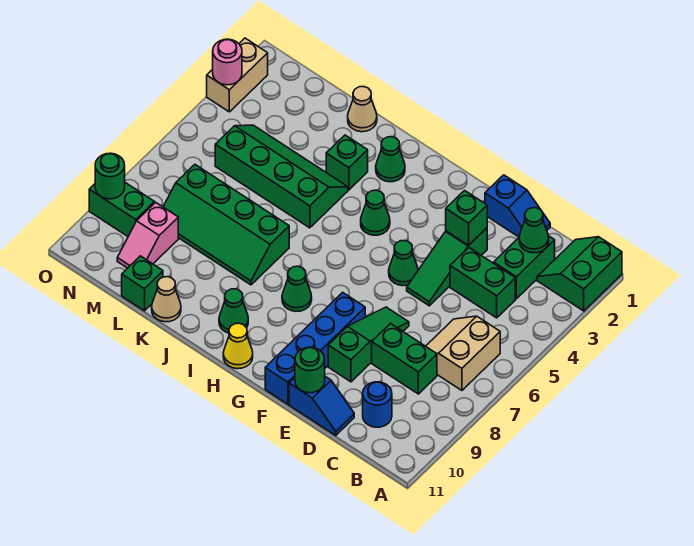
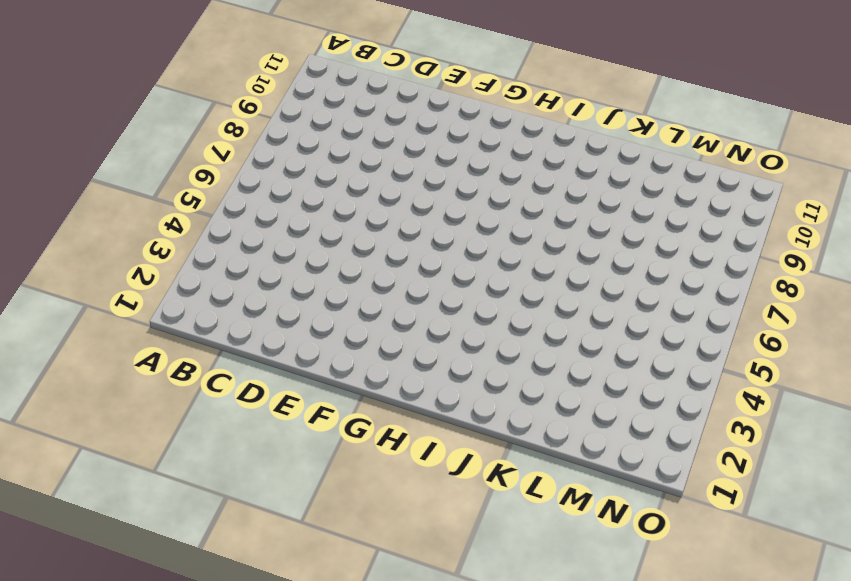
none -> green slope A1:B2 level 1 top A
none -> tan slope B6:C7 level 1 top B
none -> green brick C2:C3 level 1
none -> green brick C4:D4 level 1

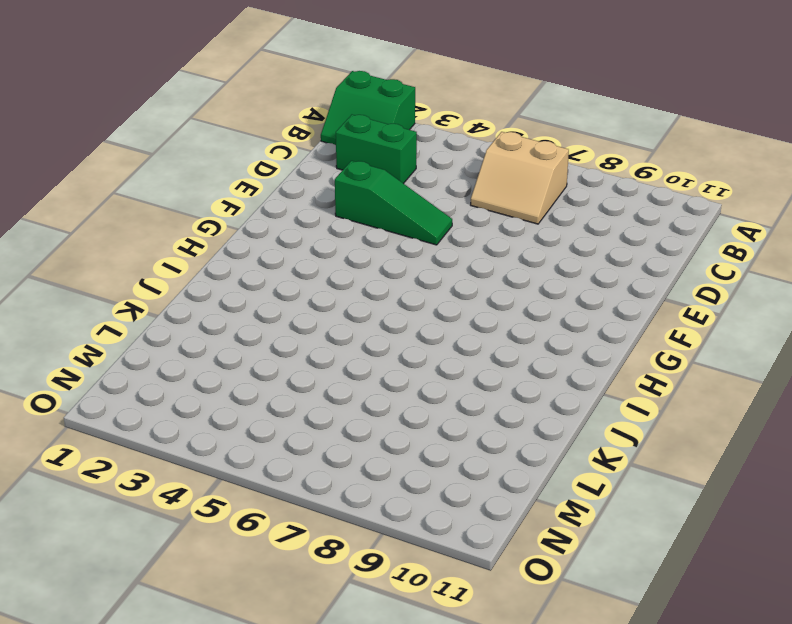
none -> green brick C4:D4 level 1
none -> green brick C8:D8 level 1
none -> blue round brick C10 level 1
none -> blue slope D1:E1 level 1 top E

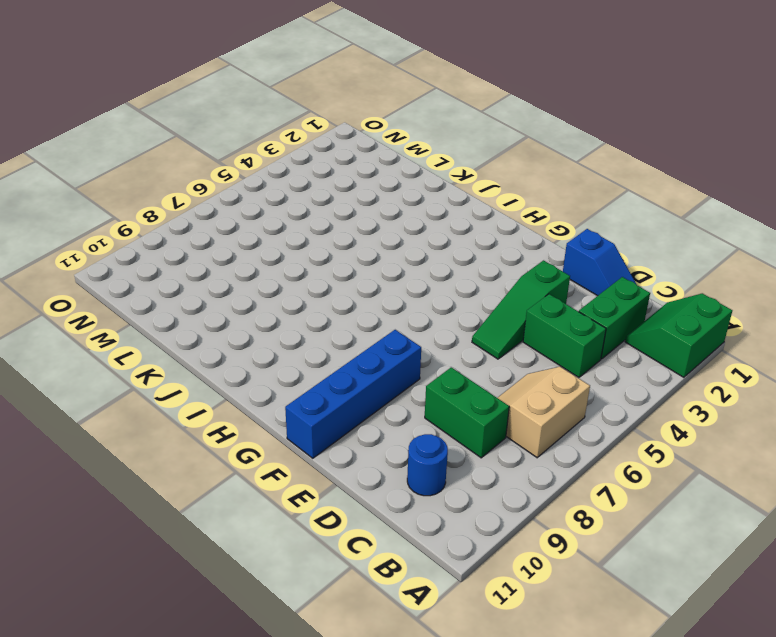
none -> blue slope D11:E11 level 1 top E
none -> green slope E7:E9 level 1 top 9
none -> green cone F5 level 1
none -> green cone H4 level 1

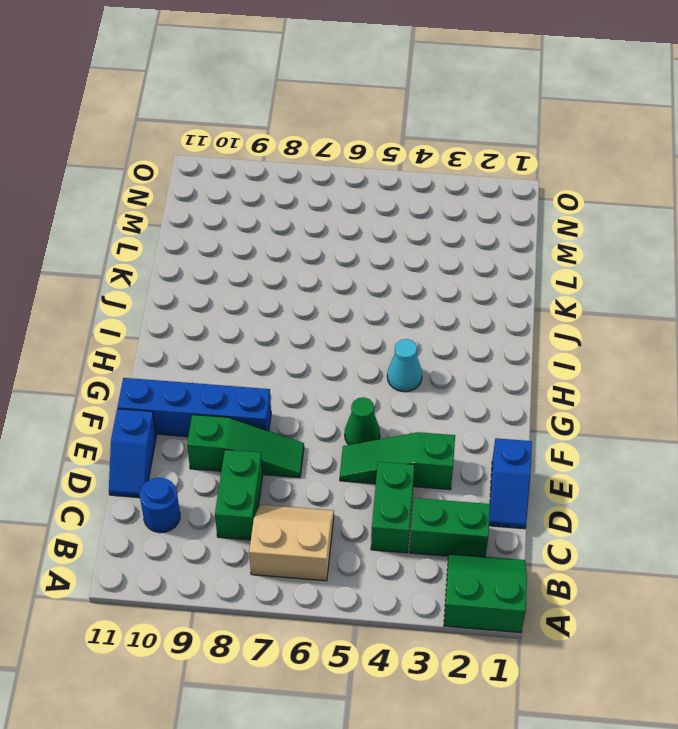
cyan cone H4 level 1 -> green cone H4 level 1
none -> green cone H8 level 1
none -> yellow cone H11 level 1
none -> green cone I2 level 1
none -> green cone I10 level 1

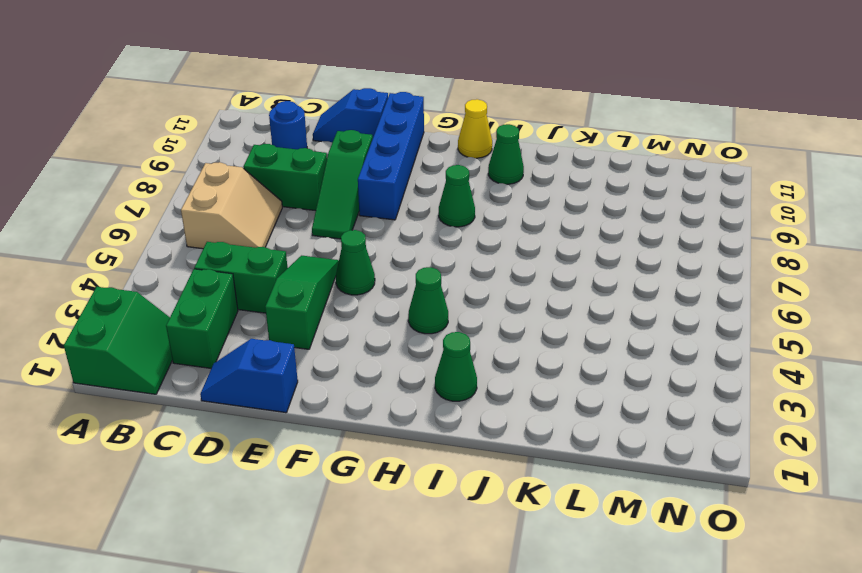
none -> green brick J3 level 1
none -> green slope J4:M5 level 1 top 5
none -> green slope J7:M8 level 1 top 7
none -> tan cone K1 level 1

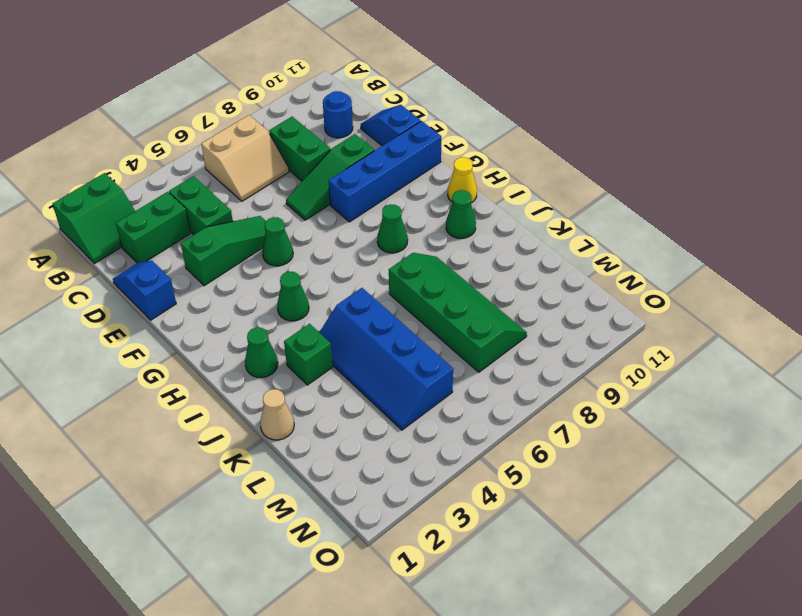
blue slope J4:M5 level 1 top 5 -> green slope J4:M5 level 1 top 5
none -> tan cone K11 level 1
none -> green brick L11 level 1
none -> pink slope M9:M10 level 1 top 9
none -> green brick N9:O9 level 1

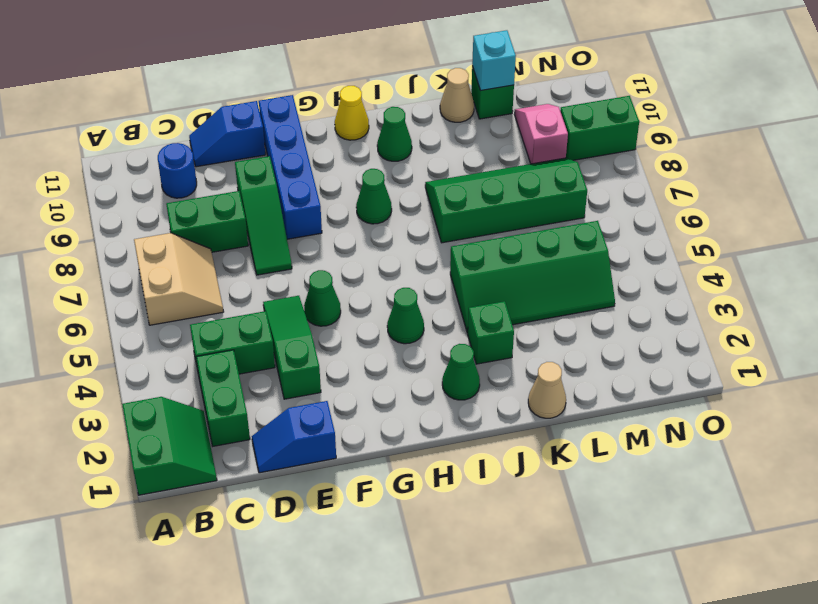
cyan brick L11 level 2 -> none
none -> tan brick O2:O3 level 1
none -> green cone C2 level 2
none -> green brick E3 level 2
none -> green round brick E11 level 2

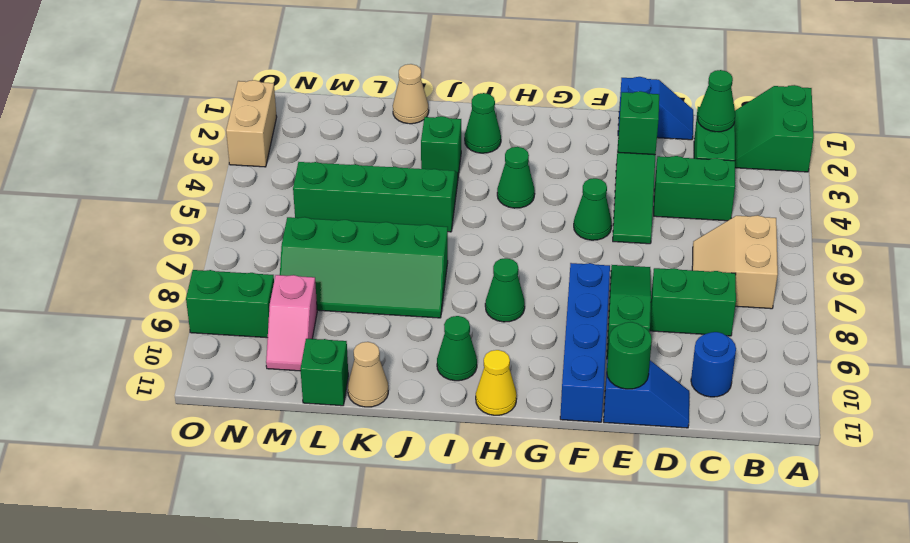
none -> pink round brick O3 level 2
none -> green round brick O9 level 2

